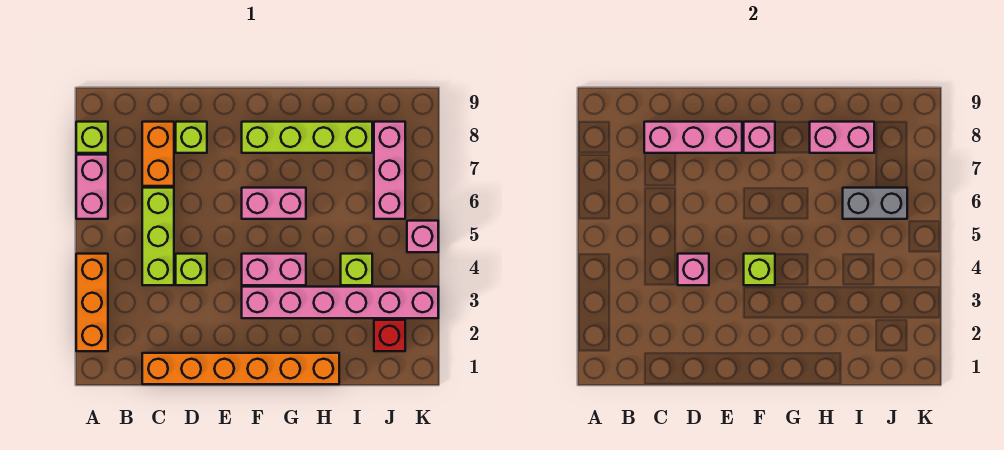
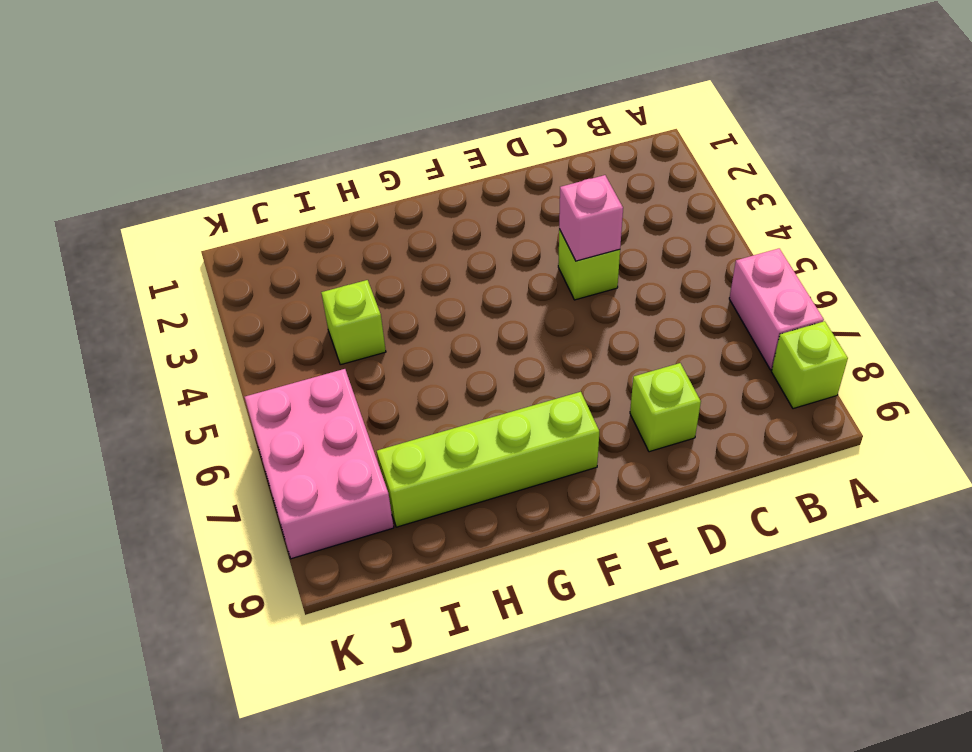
pink brick J6:K8 level 1 -> pink brick J6:J8 level 1
none -> orange brick A2:A4 level 1
none -> orange brick C1:H1 level 1
none -> lime brick C4:C6 level 1

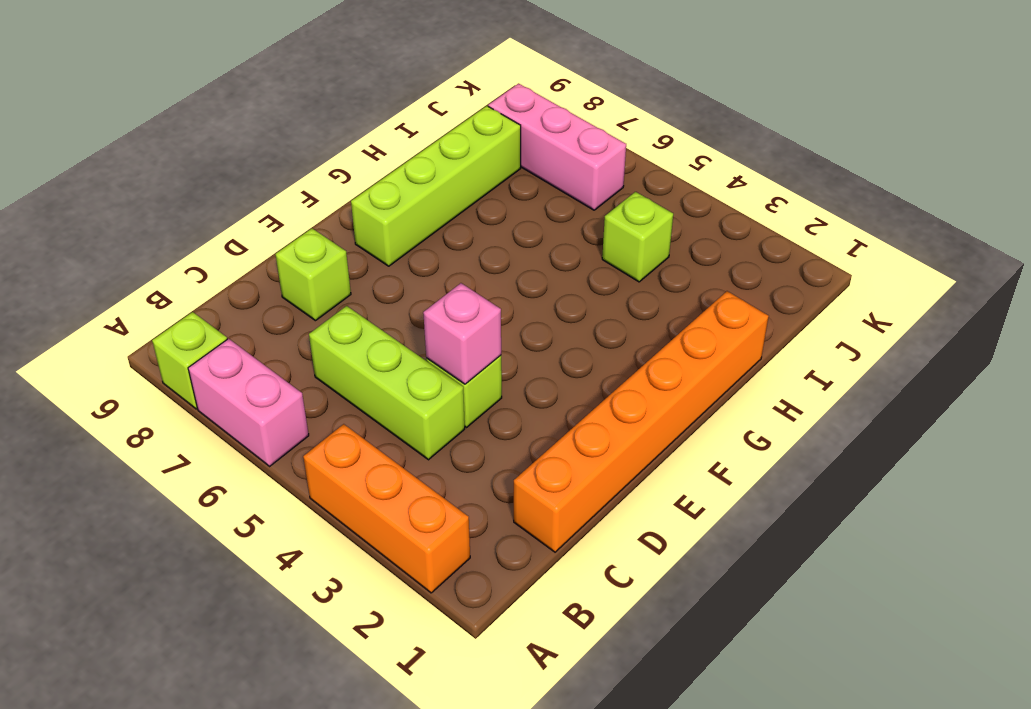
none -> orange brick C7:C8 level 1
none -> pink brick F3:K3 level 1
none -> pink brick F4:G4 level 1

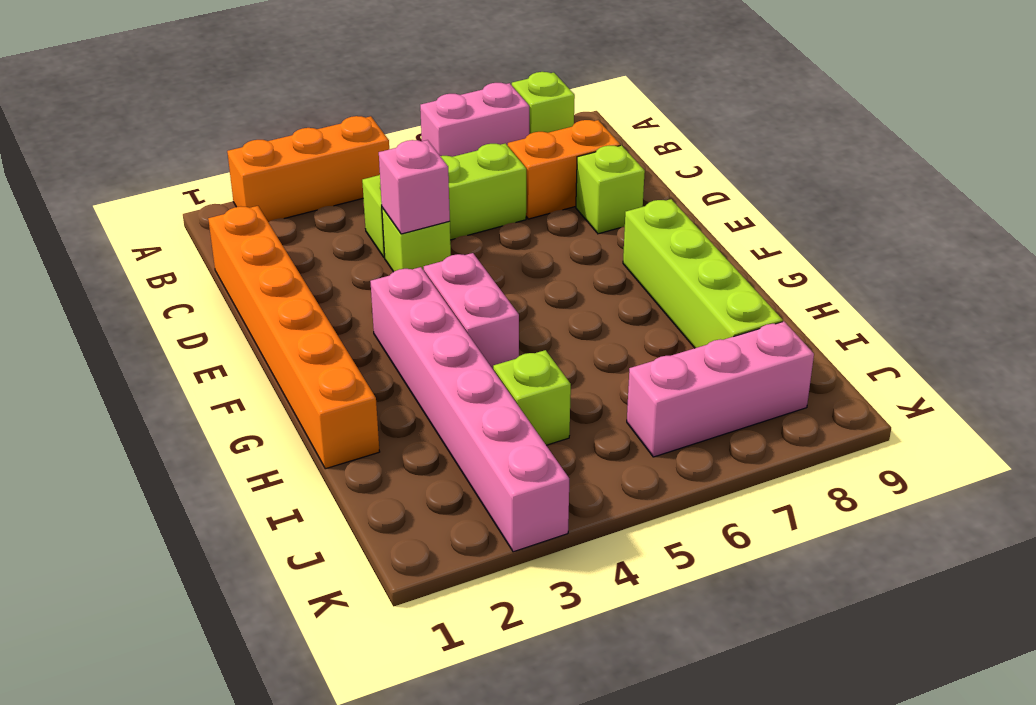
none -> pink brick F6:G6 level 1
none -> red brick J2 level 1
none -> pink brick K5 level 1

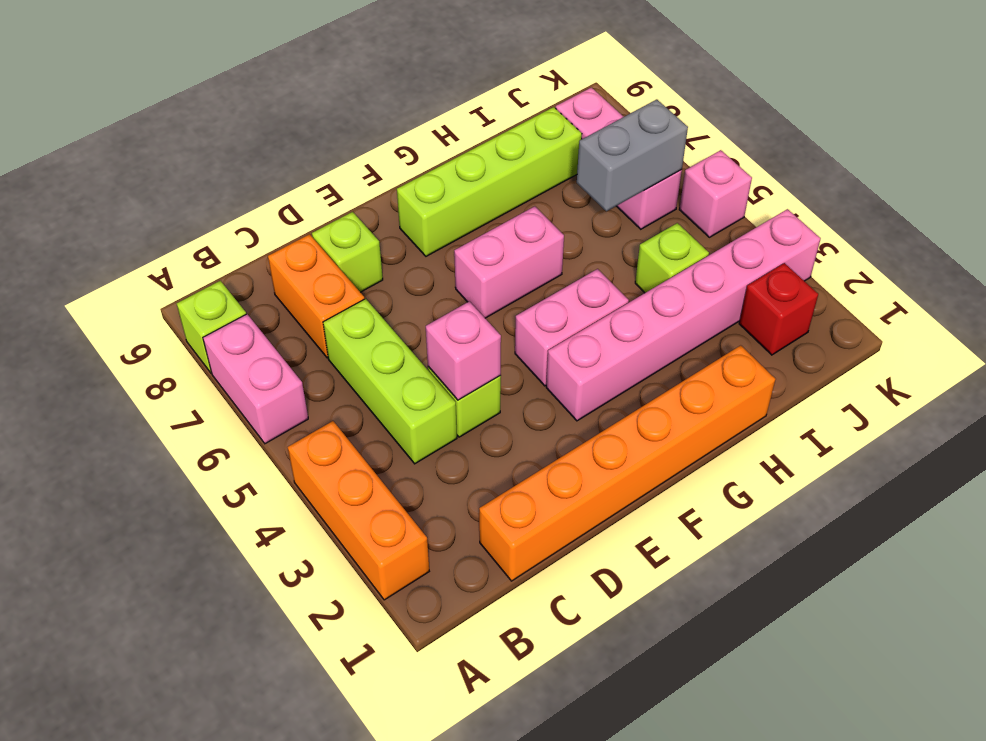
none -> pink brick C8:E8 level 2
none -> lime brick F4 level 2
none -> pink brick F8 level 2

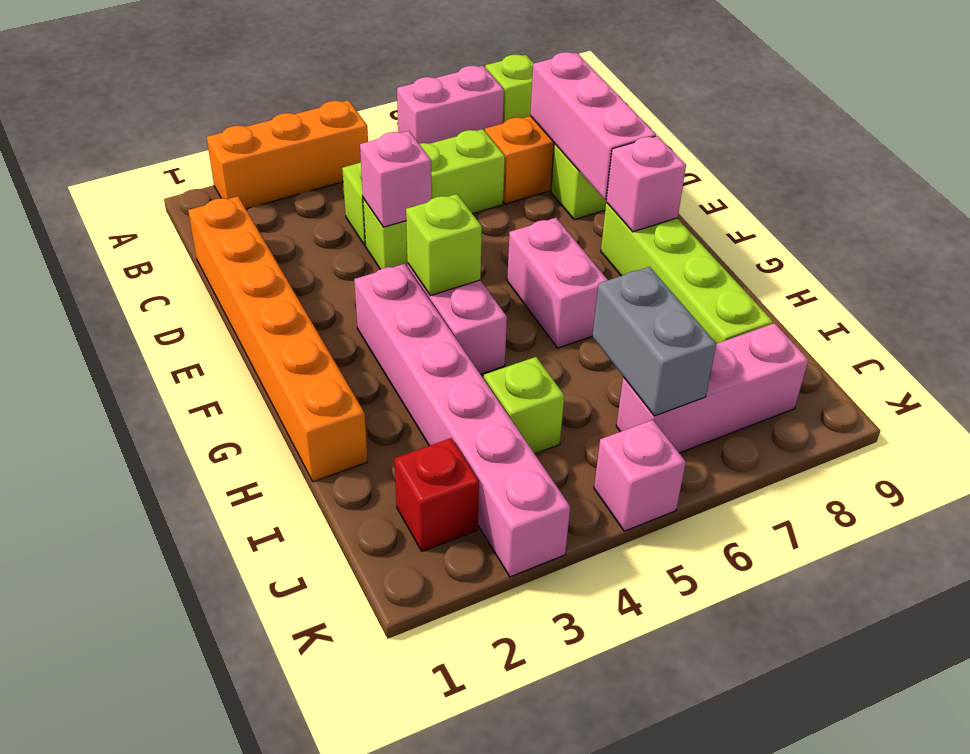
none -> pink brick H8:I8 level 2

